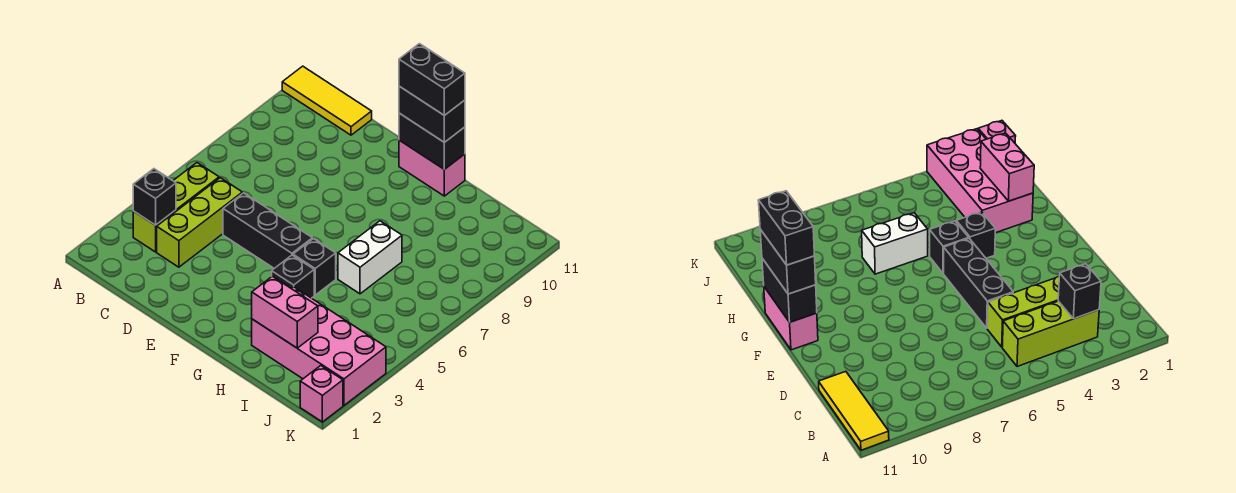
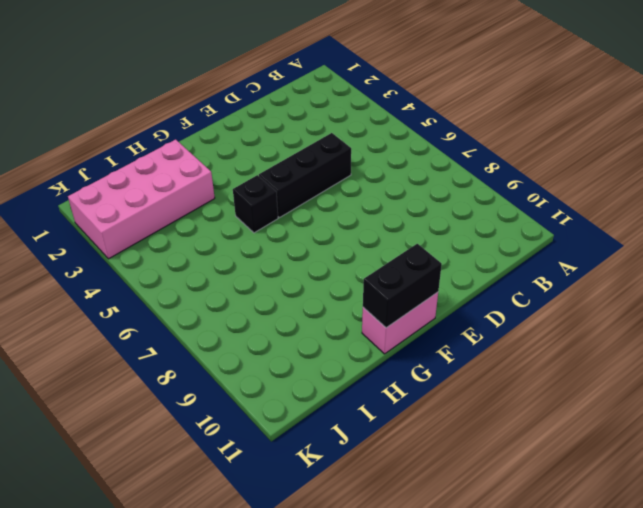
none -> yellow tile A11:C11 level 1
none -> lime brick B3:B5 level 1
none -> lime brick C3:C5 level 1

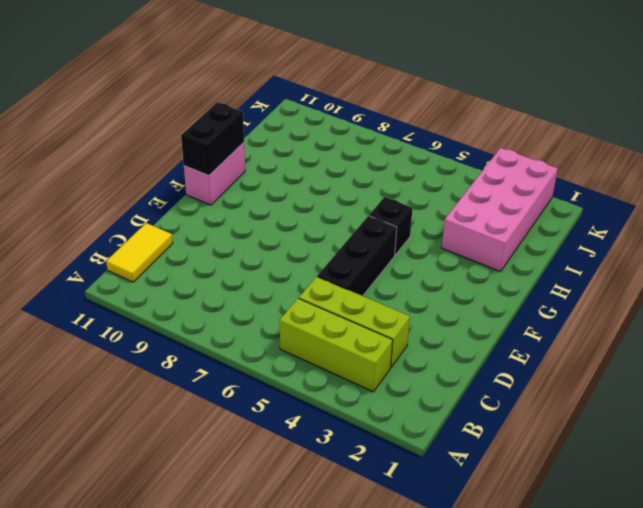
yellow tile B11:C11 level 1 -> yellow tile A11:C11 level 1
none -> black brick G4 level 1
none -> white brick H6:H7 level 1
none -> pink brick K1 level 1

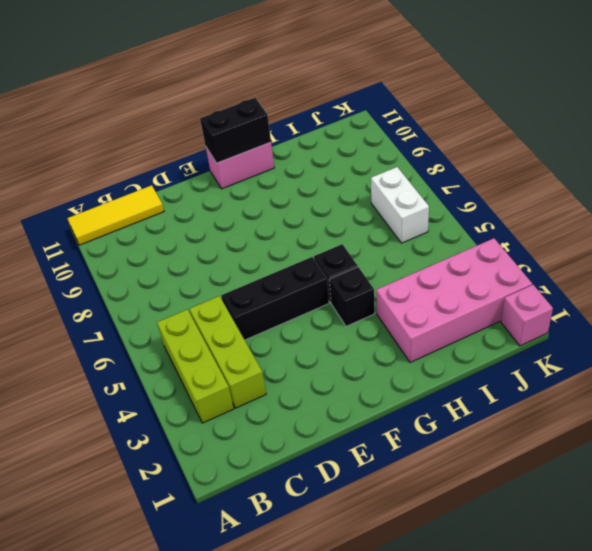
white brick J6:J7 level 1 -> white brick H6:H7 level 1
none -> black brick B3 level 2
none -> pink brick H2:I2 level 2
none -> black brick F11:G11 level 3

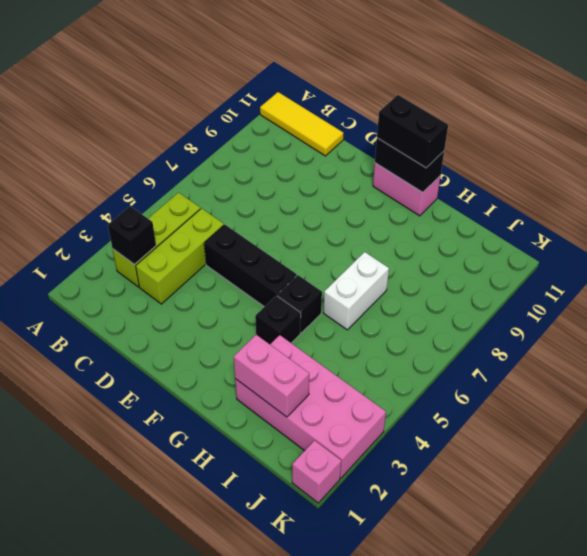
none -> black brick F11:G11 level 4

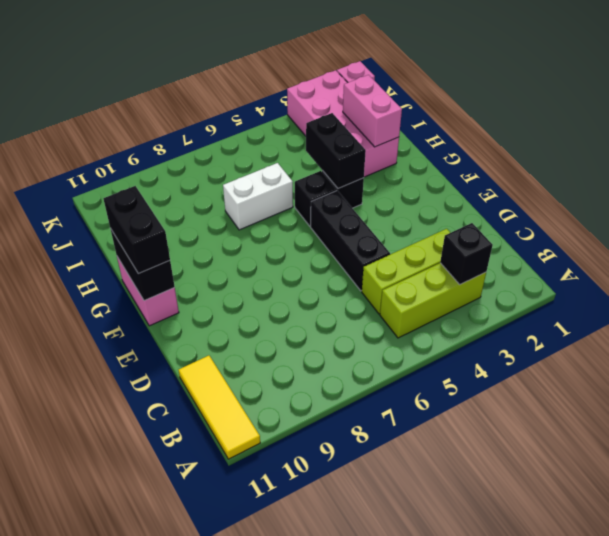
black brick G4:H4 level 2 -> black brick F11:G11 level 4

